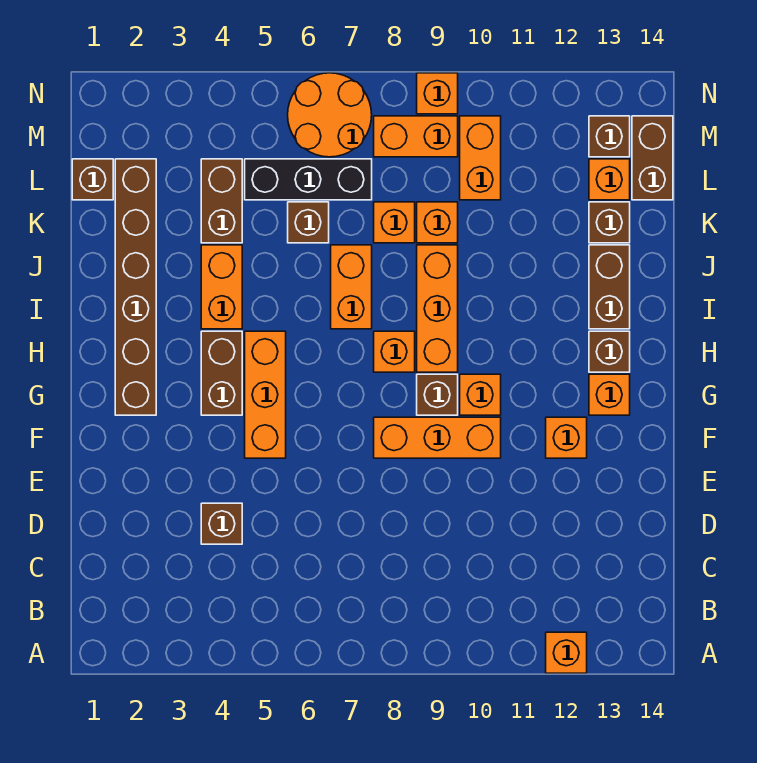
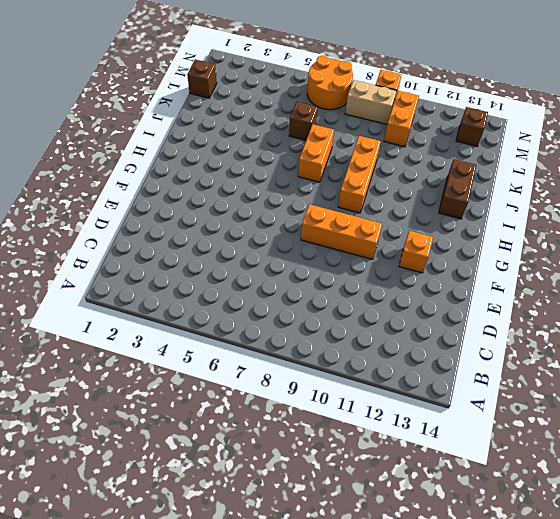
tan brick M8:M9 level 1 -> orange brick M8:M9 level 1
none -> orange brick A12 level 1
none -> brown brick D4 level 1
none -> orange brick F5:H5 level 1
none -> brown brick G2:L2 level 1

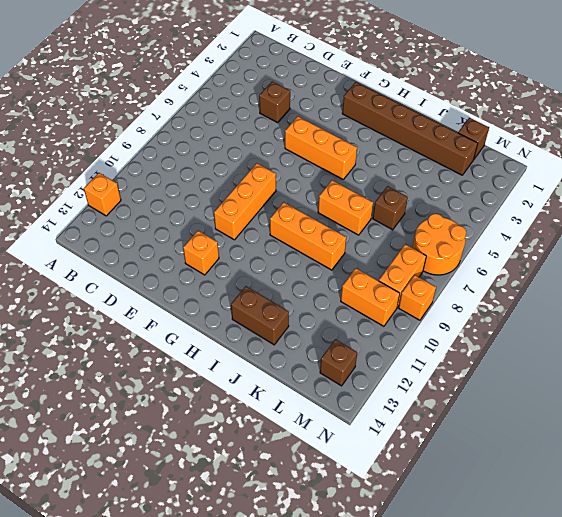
none -> brown brick G4:H4 level 1
none -> brown brick G9 level 1
none -> orange brick G10 level 1
none -> orange brick G13 level 1

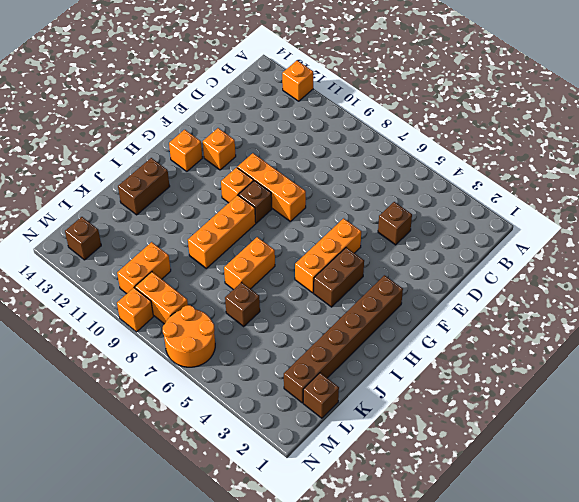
none -> orange brick H8 level 1
none -> brown brick H13 level 1
none -> orange brick I4:J4 level 1
none -> brown brick K4:L4 level 1

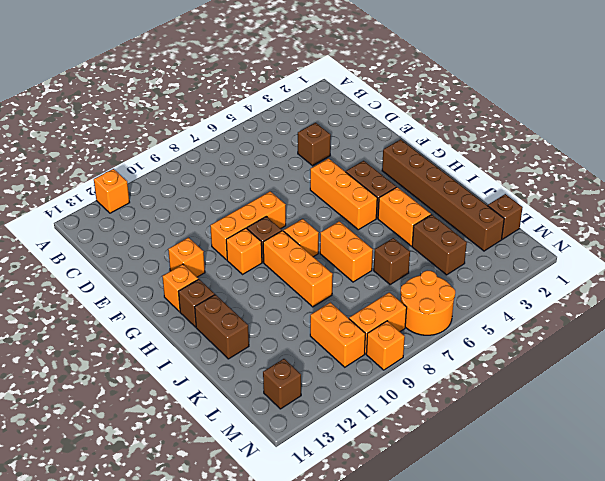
none -> orange brick K8 level 1
none -> orange brick K9 level 1
none -> brown brick K13 level 1
none -> black brick L5:L7 level 1

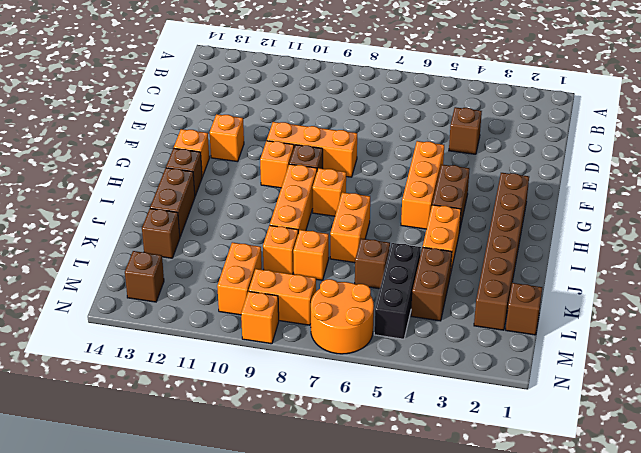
black brick K5:M5 level 1 -> black brick L5:L7 level 1
none -> orange brick A12 level 1
none -> orange brick L13 level 1
none -> brown brick L14:M14 level 1

